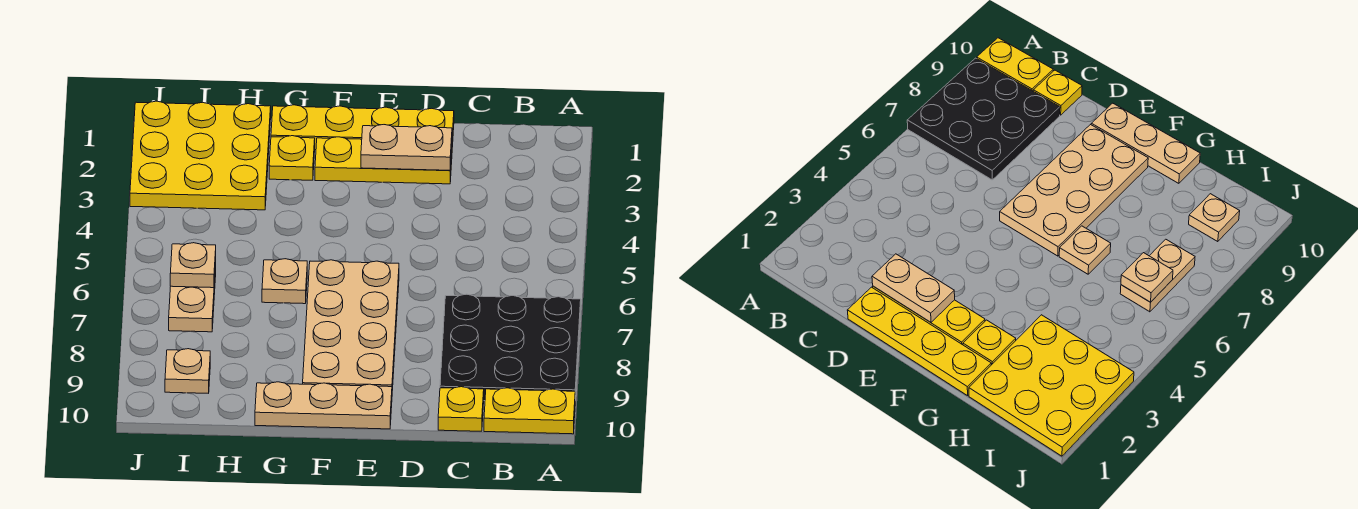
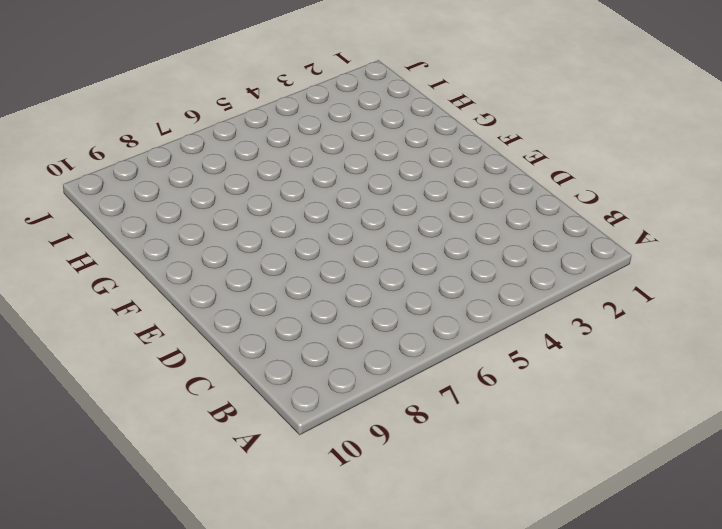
none -> black plate A7:C9 level 1
none -> yellow plate A10:B10 level 1
none -> yellow plate C10 level 1

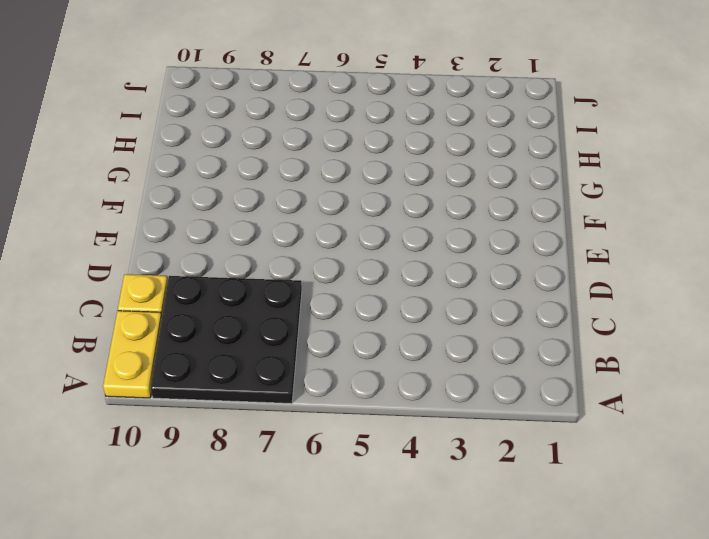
none -> yellow plate D1:G1 level 1
none -> yellow plate D2:F2 level 1
none -> tan plate E6:F9 level 1

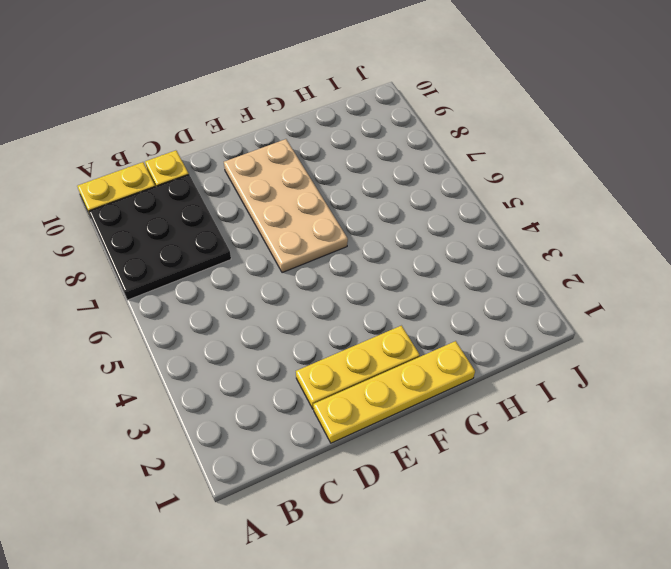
none -> tan plate E10:G10 level 1
none -> yellow plate G2 level 1
none -> tan plate G6 level 1

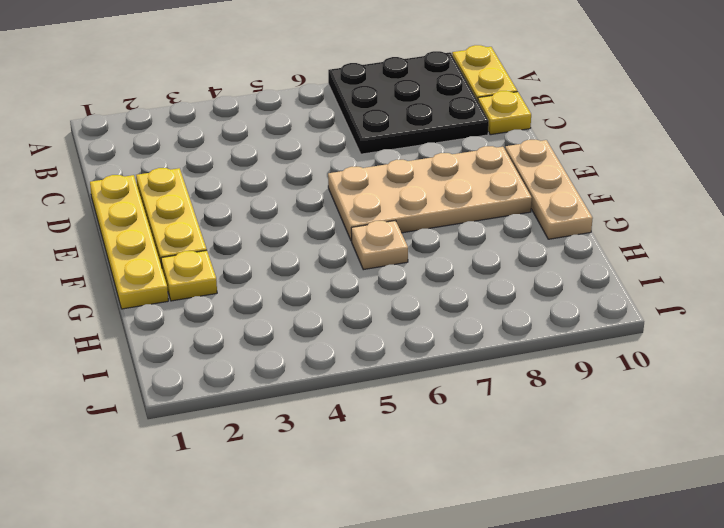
none -> yellow plate H1:J3 level 1
none -> tan plate I6:I7 level 1
none -> tan plate I9 level 1

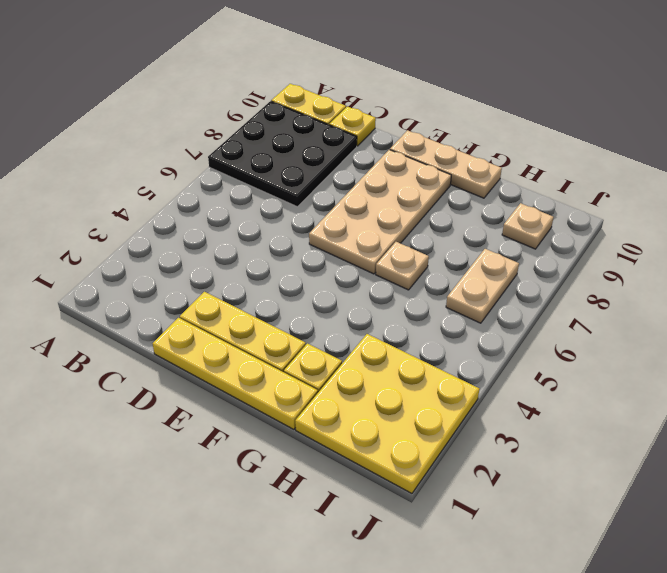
none -> tan plate D2:E2 level 2
none -> tan plate I6 level 2

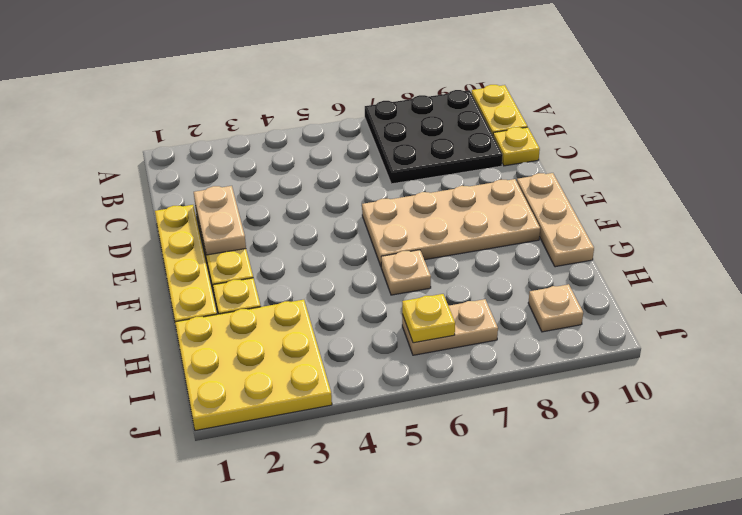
yellow plate I6 level 2 -> tan plate I6 level 2

